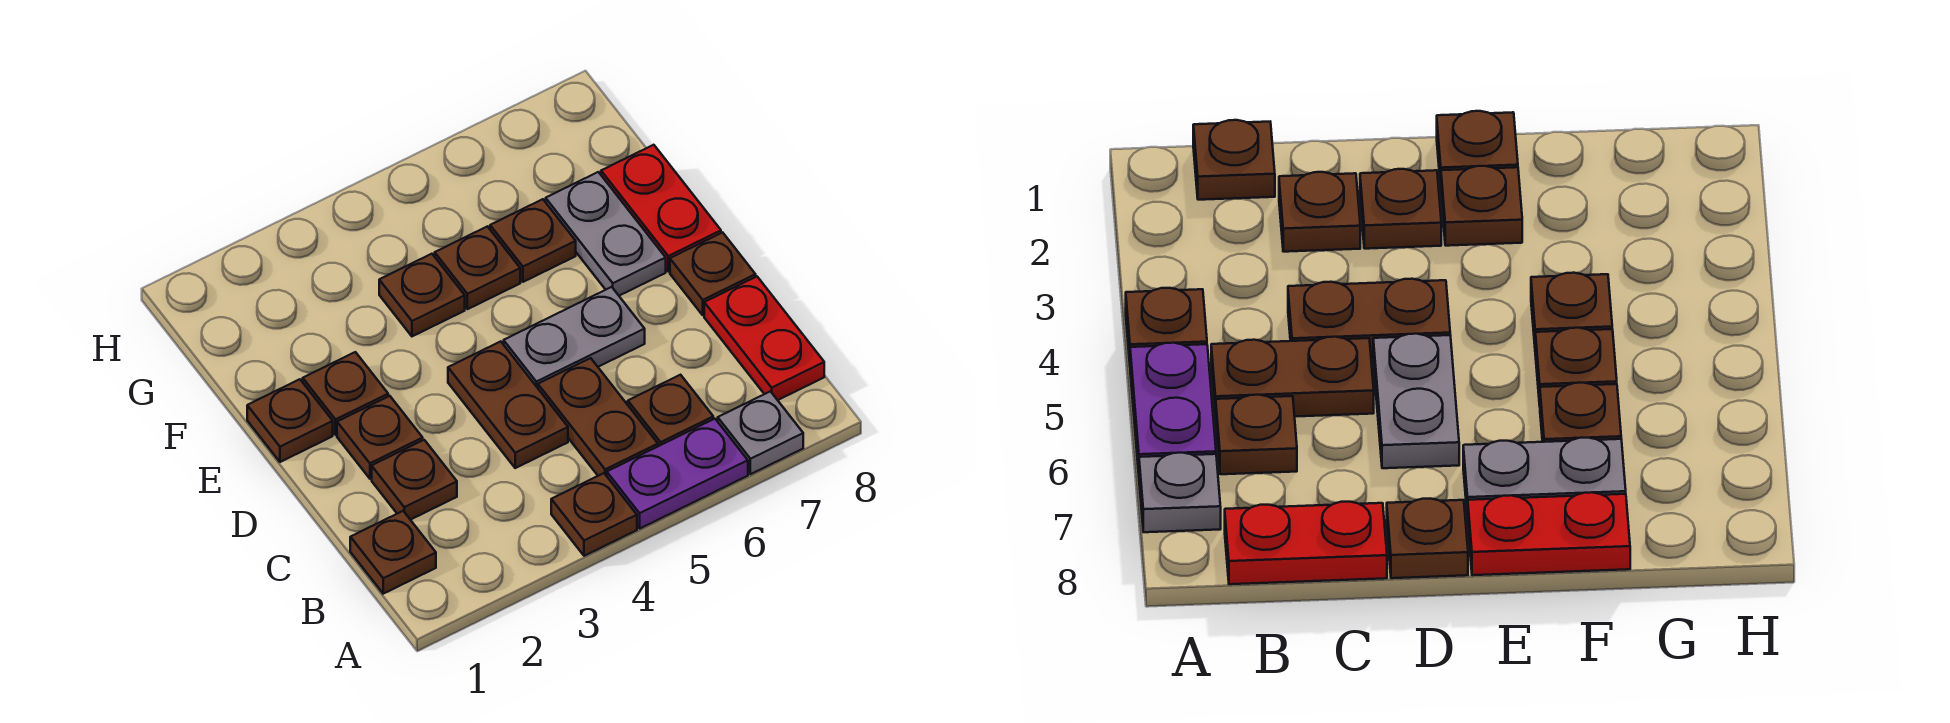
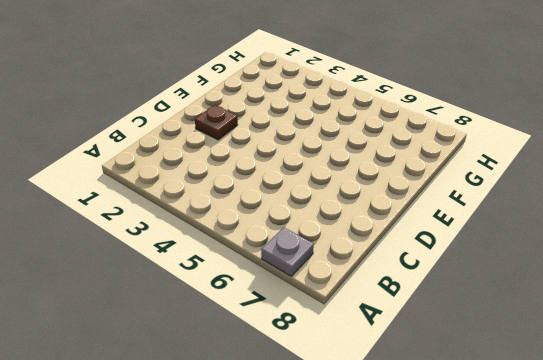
none -> brown plate A4 level 1
none -> purple plate A5:A6 level 1
none -> brown plate B1 level 1

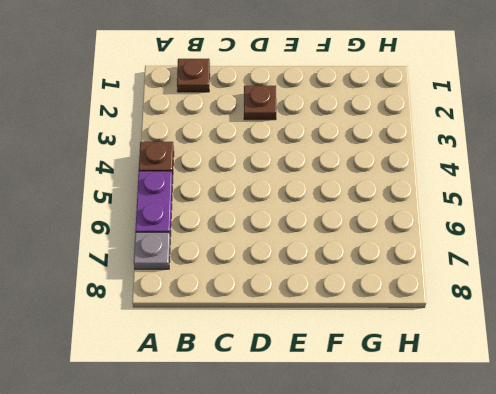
none -> brown plate B5:C5 level 1
none -> brown plate B6 level 1
none -> red plate B8:C8 level 1

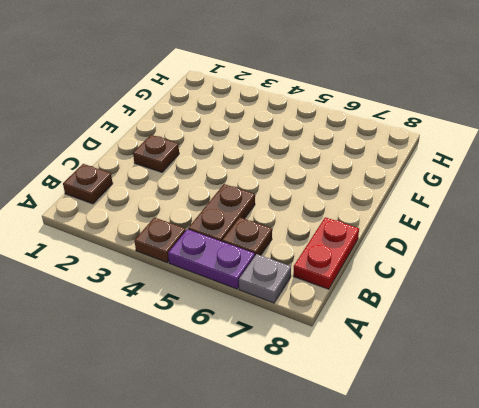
none -> brown plate C2 level 1
none -> brown plate C4:D4 level 1
none -> grey plate D5:D6 level 1

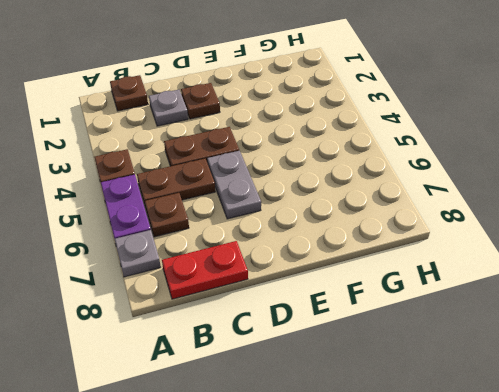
grey plate C2 level 1 -> brown plate C2 level 1
none -> brown plate D8 level 1
none -> brown plate E1 level 1
none -> brown plate E2 level 1

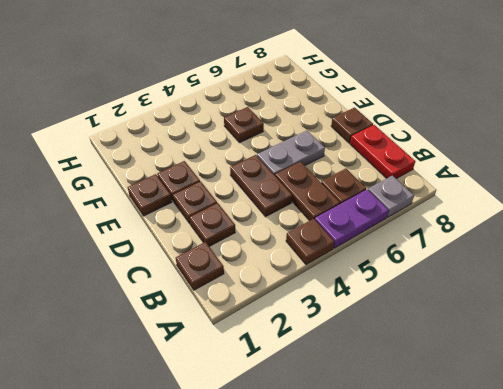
none -> grey plate E7:F7 level 1
none -> red plate E8:F8 level 1
none -> brown plate F4 level 1

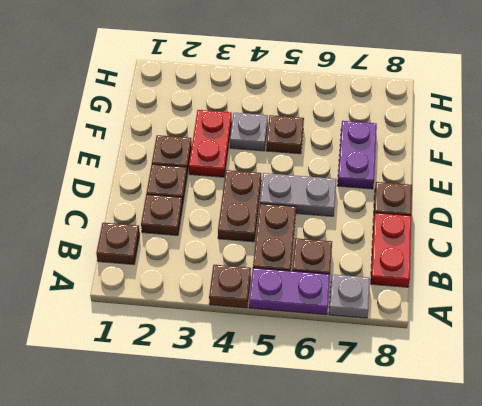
red plate E3:F3 level 1 -> red plate E8:F8 level 1
purple plate E7:F7 level 1 -> grey plate E7:F7 level 1
grey plate F4 level 1 -> brown plate F4 level 1
none -> brown plate E1 level 1
none -> brown plate F6 level 1

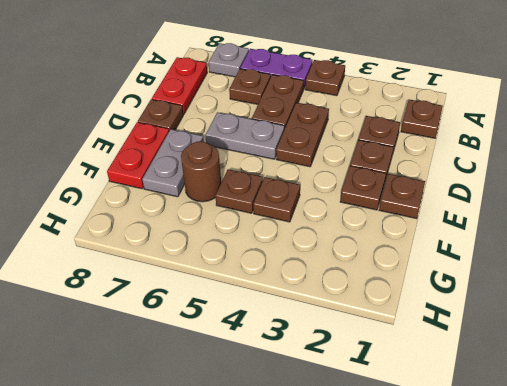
brown round brick F6 level 1 -> brown plate F6 level 1

